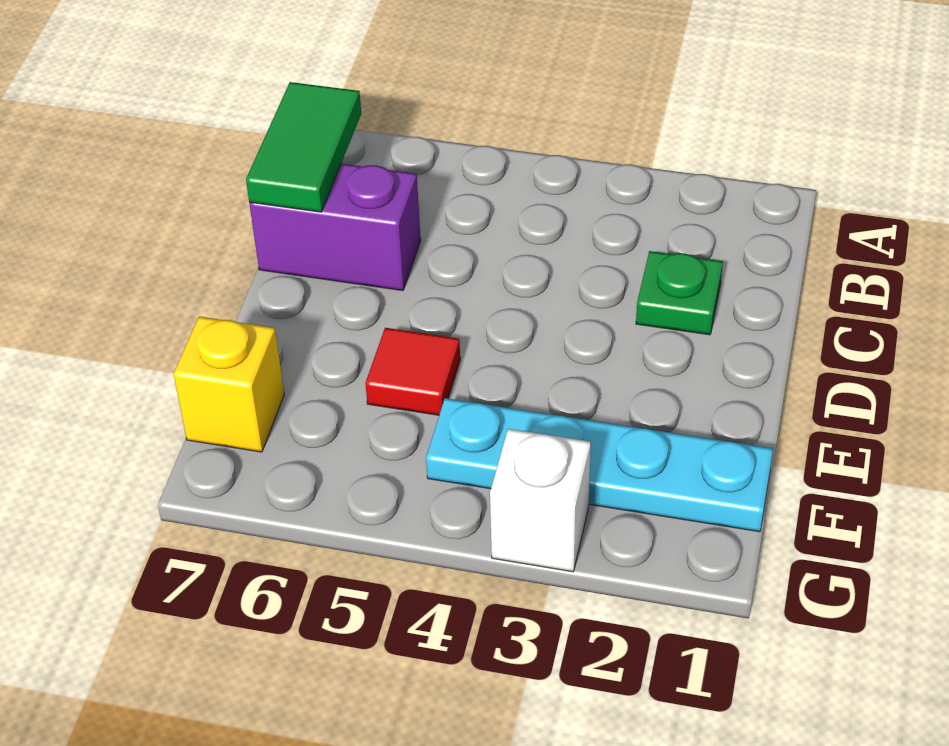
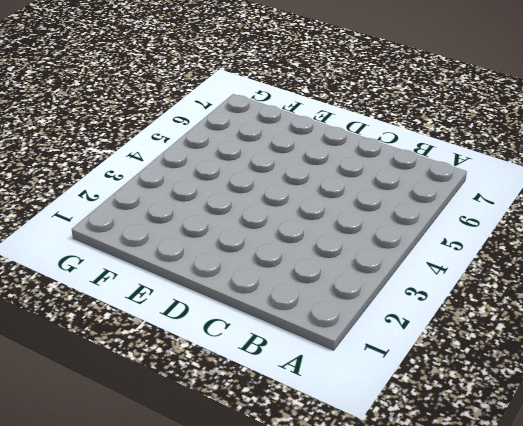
none -> green plate C2 level 1
none -> purple brick C6:C7 level 1

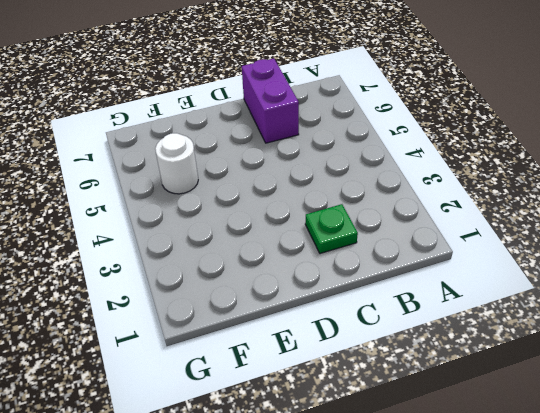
white round brick F5 level 1 -> none
none -> red tile E5 level 1
none -> cyan plate F1:F4 level 1

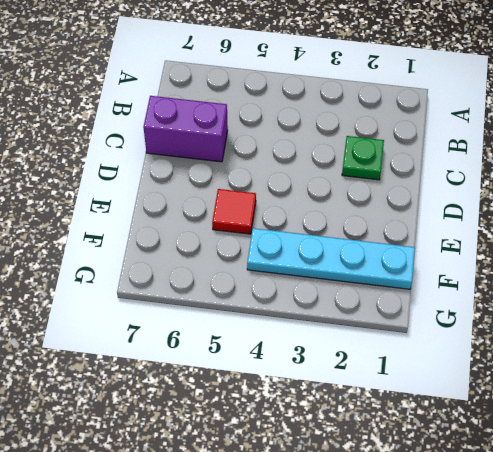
none -> yellow brick F7 level 1
none -> white brick G3 level 1

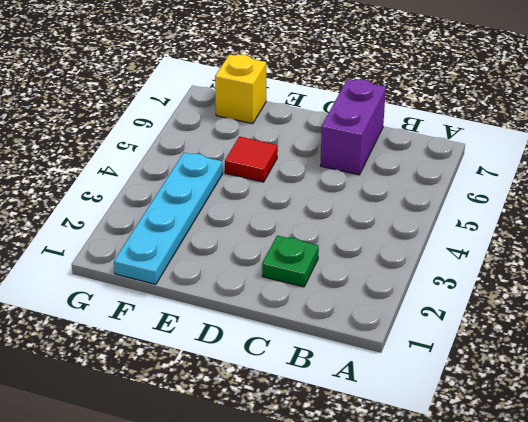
none -> white brick G3 level 1
none -> green tile B7:C7 level 2

